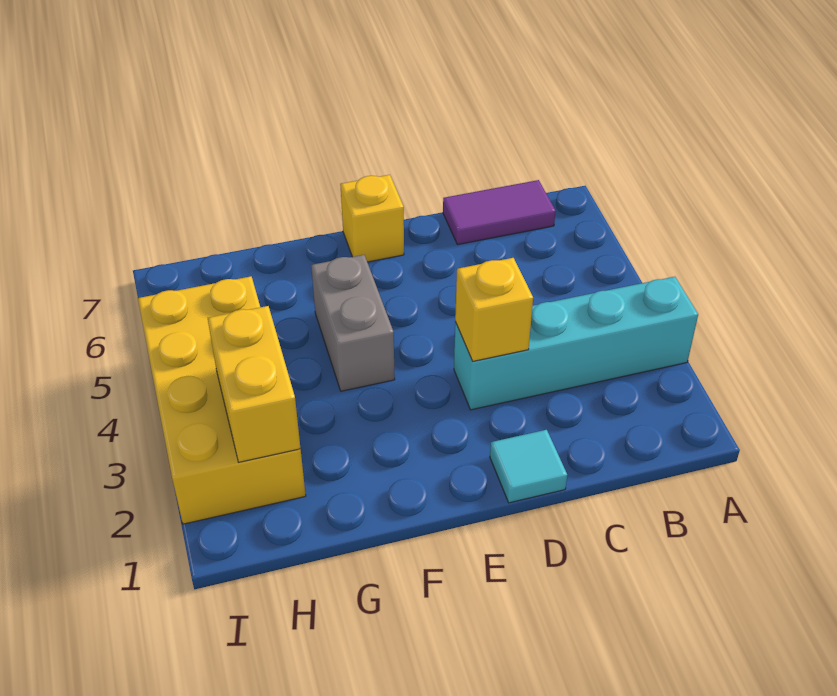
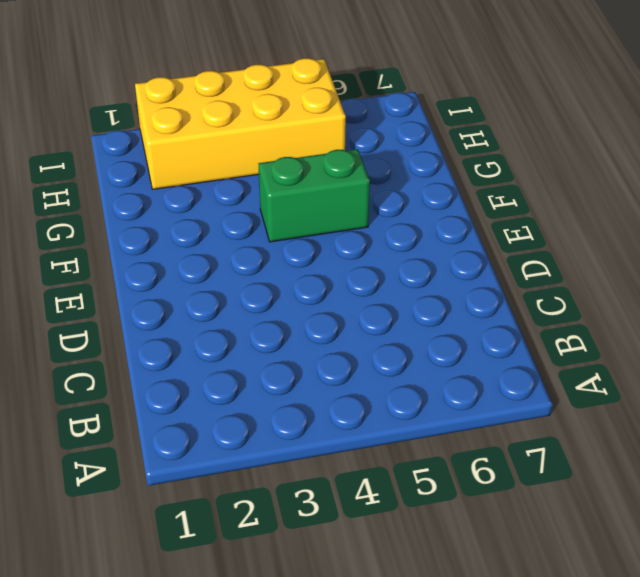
green brick F4:F5 level 1 -> grey brick F4:F5 level 1
none -> cyan brick A3:D3 level 1
none -> purple tile B7:C7 level 1

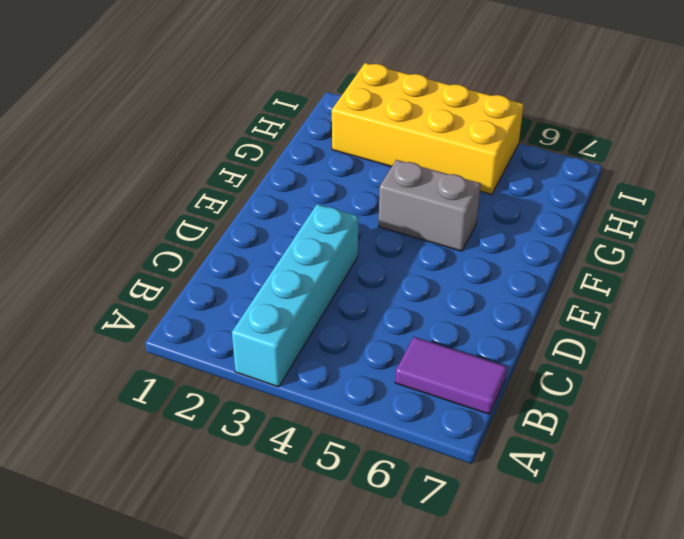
purple tile B6:B7 level 1 -> purple tile B7:C7 level 1
none -> cyan tile D1 level 1
none -> yellow brick E7 level 1

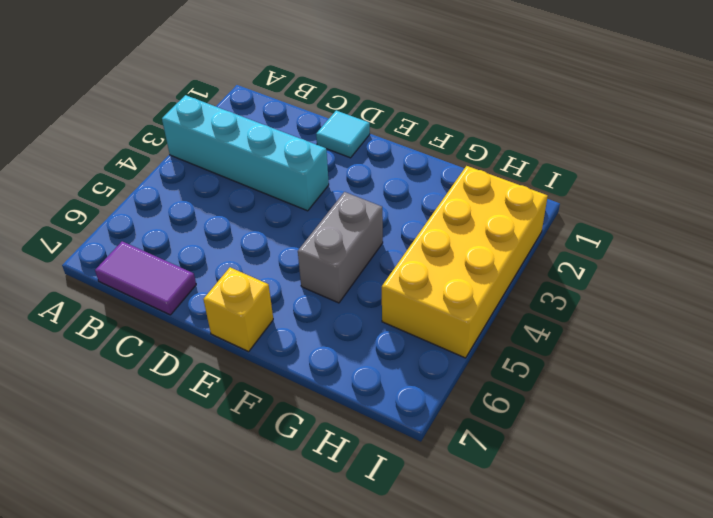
none -> yellow brick D3 level 2
none -> yellow brick H2:H3 level 2

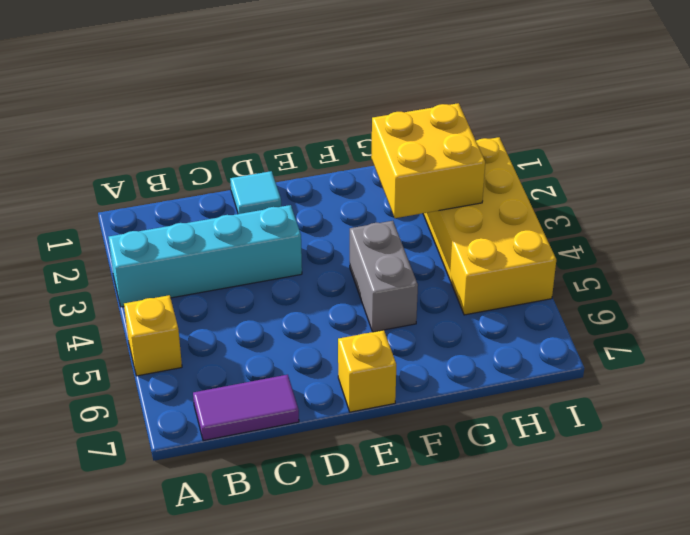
yellow brick A5 level 1 -> yellow brick D3 level 2
yellow brick G2:H3 level 2 -> yellow brick H2:H3 level 2

